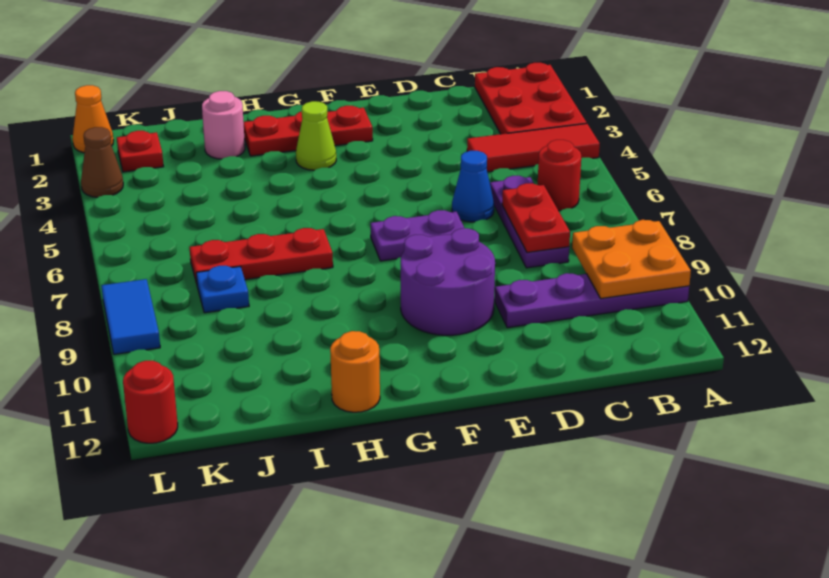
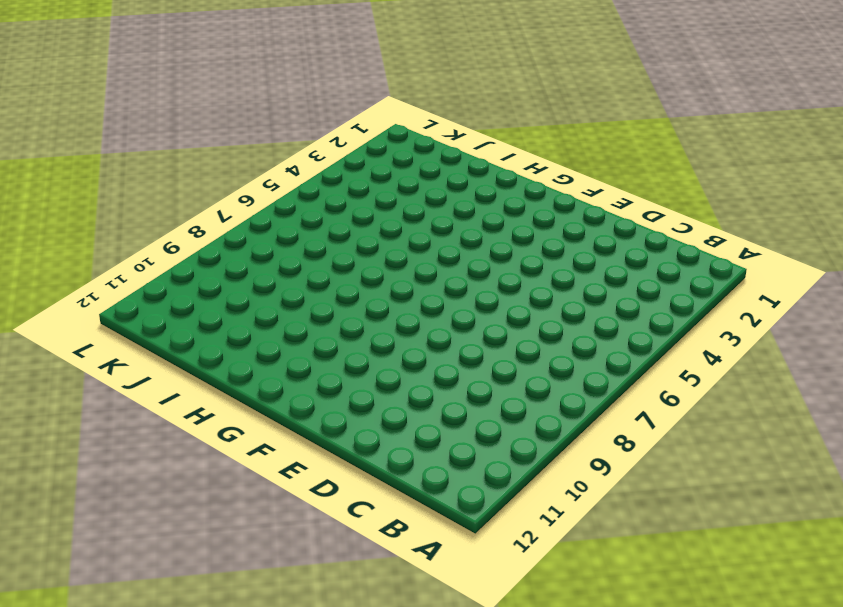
none -> red plate A1:B3 level 1
none -> red tile A4:C4 level 1
none -> purple plate A10:D10 level 1

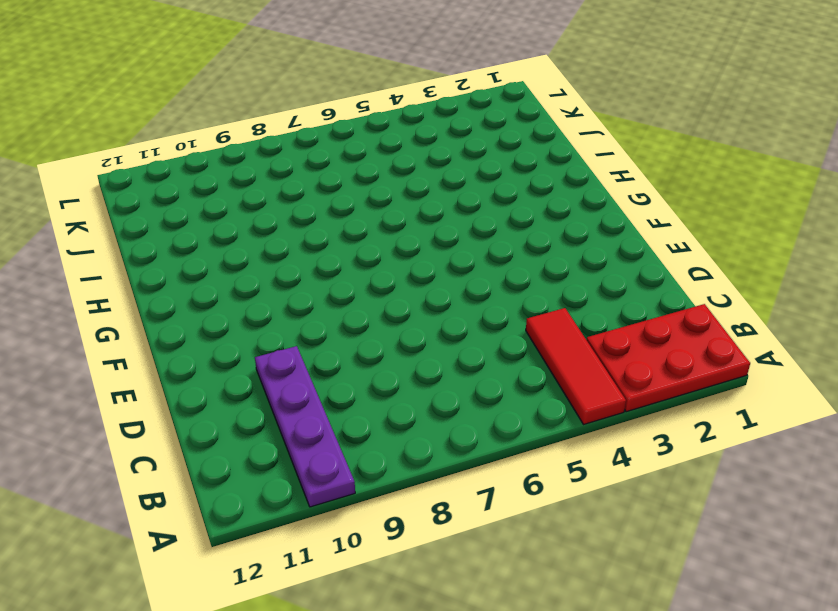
none -> red round brick B6 level 1
none -> purple plate C6:C8 level 1
none -> blue cone D6 level 1

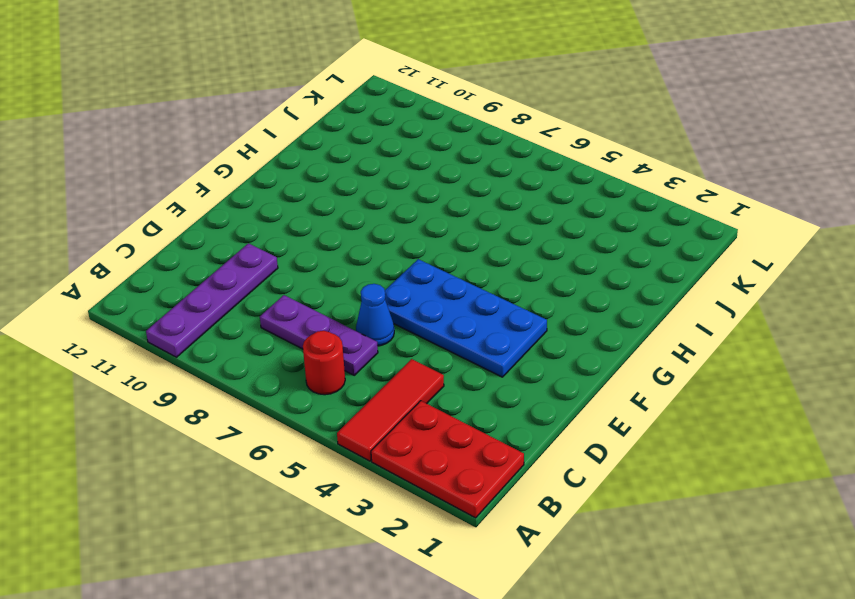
blue plate E3:F6 level 1 -> none
none -> purple plate E7:F7 level 1
none -> purple round brick E9:F10 level 1
none -> red plate F2:H2 level 1

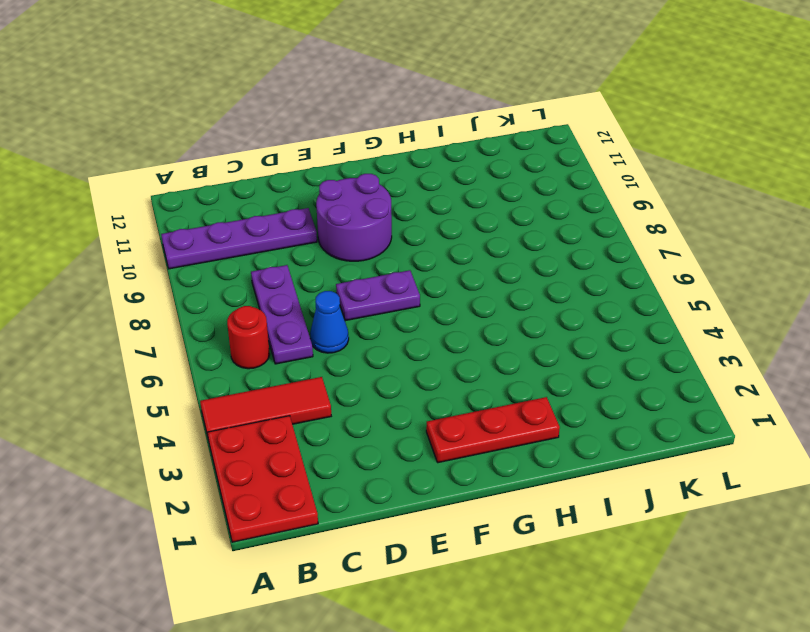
none -> lime cone G3 level 1
none -> red plate H7:J7 level 1
none -> orange round brick H12 level 1

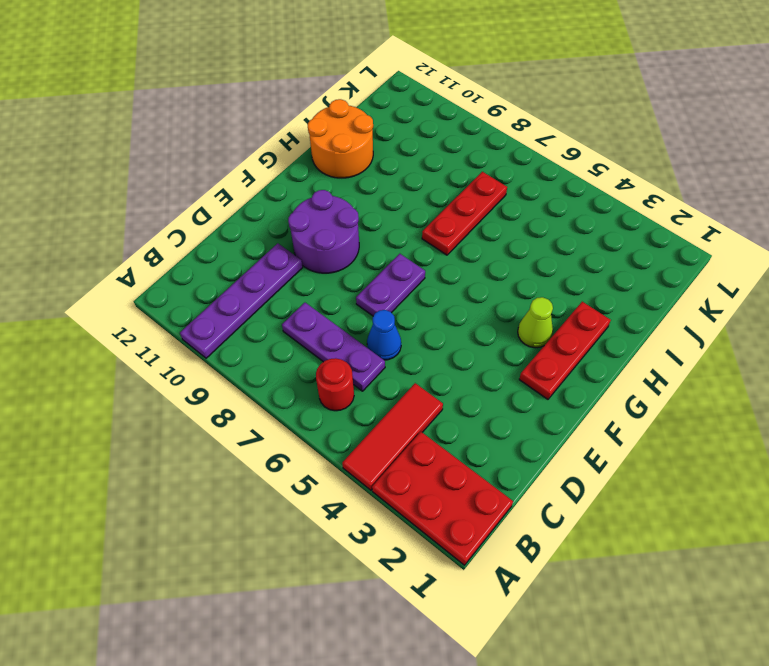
orange round brick H11:I12 level 1 -> orange round brick H12 level 1
none -> pink round brick I2 level 1
none -> blue plate J8 level 1
none -> red plate K2 level 1

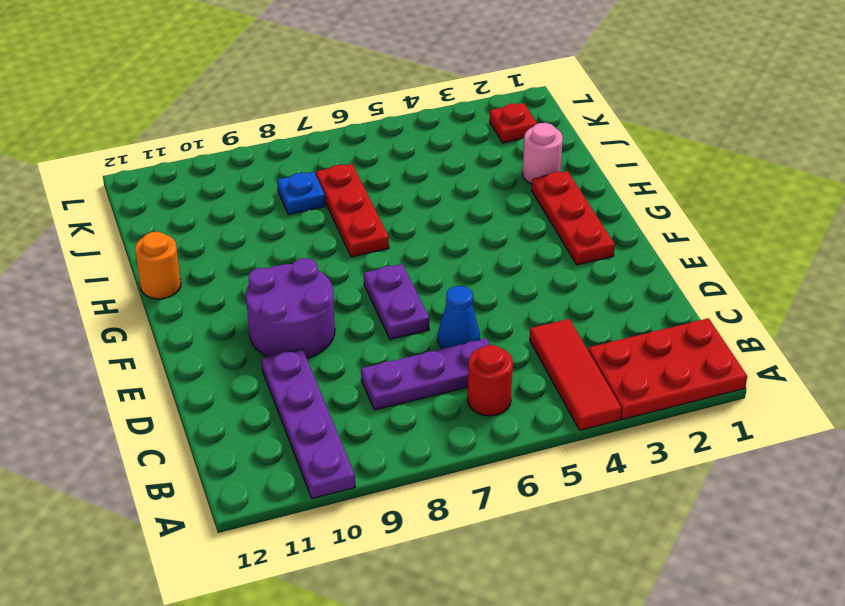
none -> lime cone G3 level 1
none -> orange cone L1 level 1
none -> brown cone L3 level 1

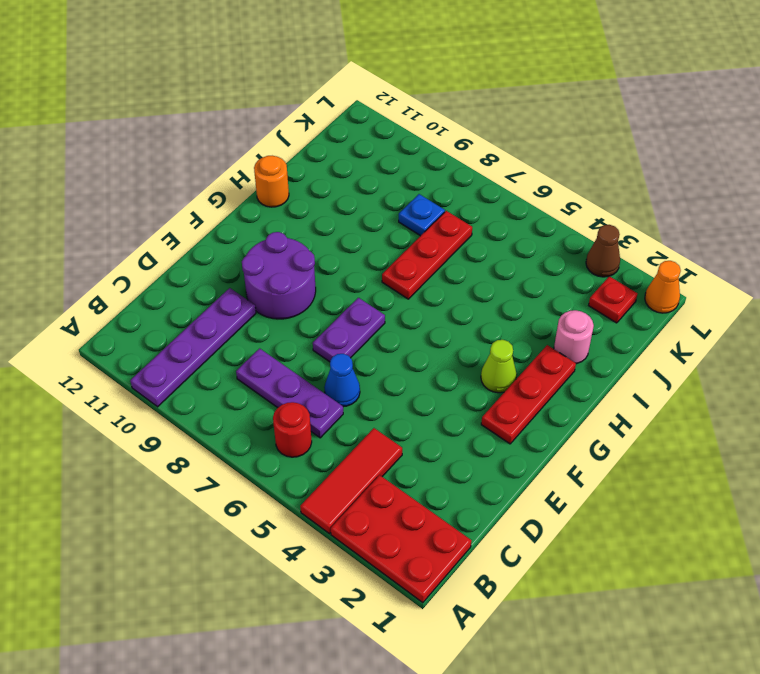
none -> blue tile L8:L9 level 1
none -> red round brick L12 level 1
none -> orange plate A9:B10 level 2

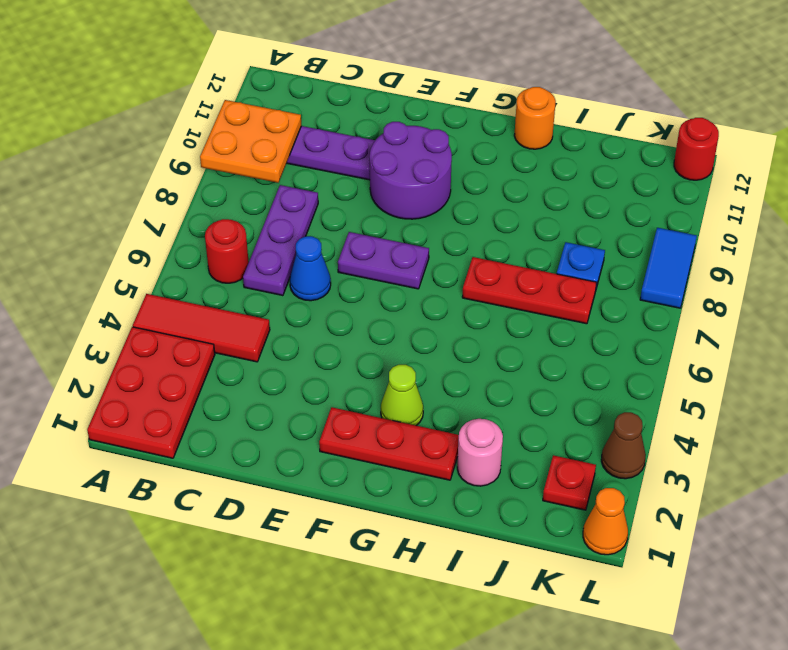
none -> red plate C7:C8 level 2

